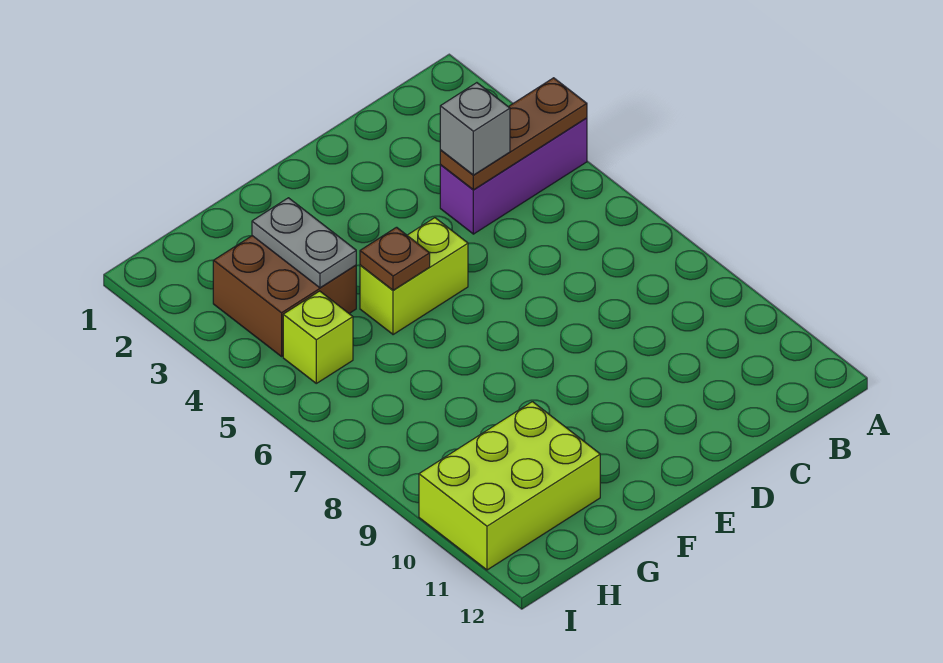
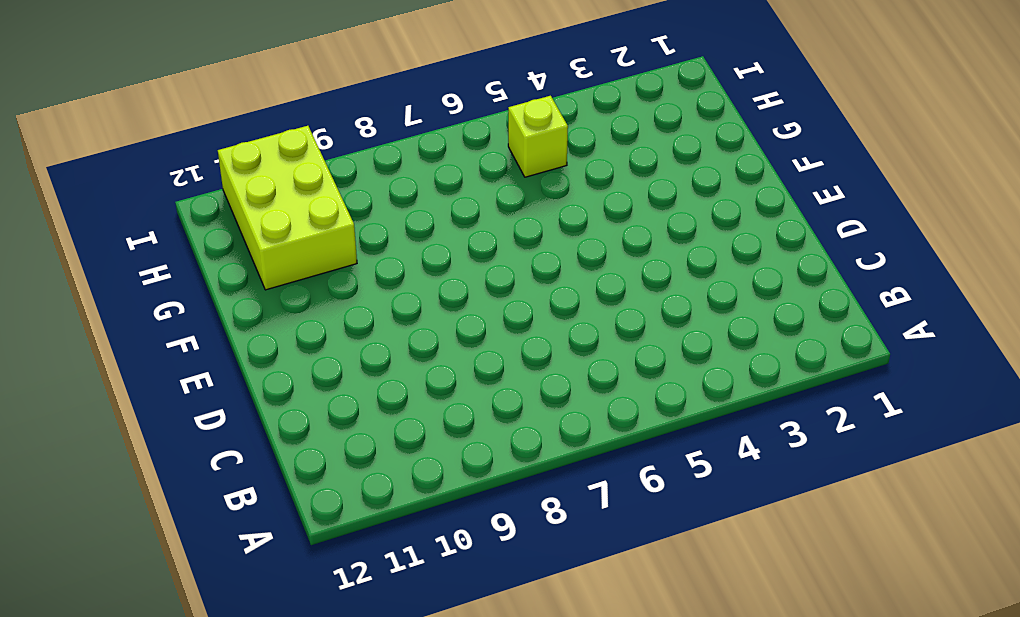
none -> purple brick A4:C4 level 1
none -> lime brick E5:F5 level 1

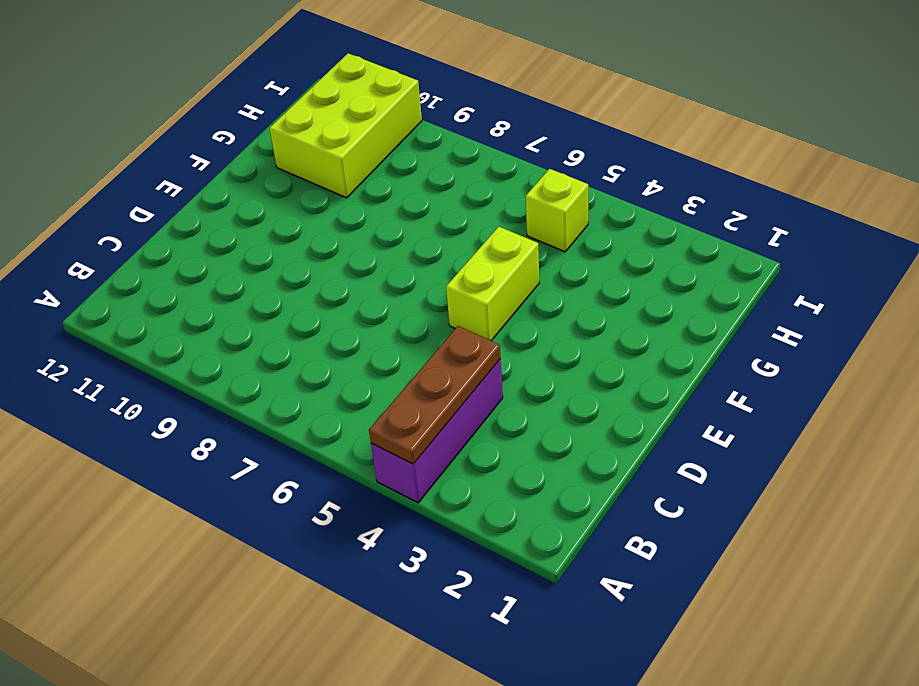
none -> brown brick G3:H4 level 1
none -> brown plate F5 level 2

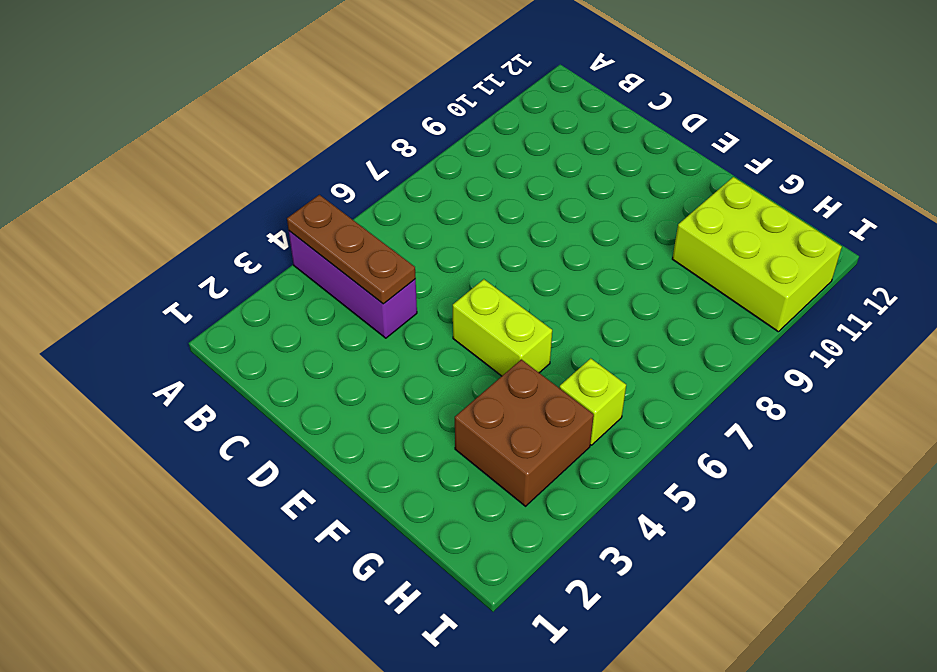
none -> brown plate F5 level 2
none -> grey plate G3:G4 level 2

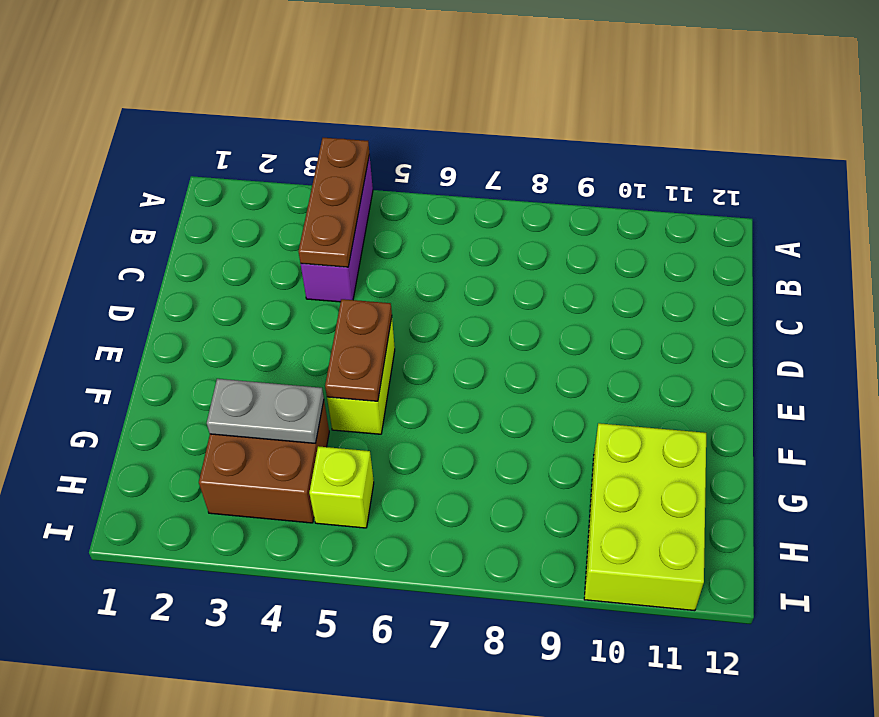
brown plate E5:F5 level 2 -> brown plate F5 level 2
none -> grey brick C4 level 3

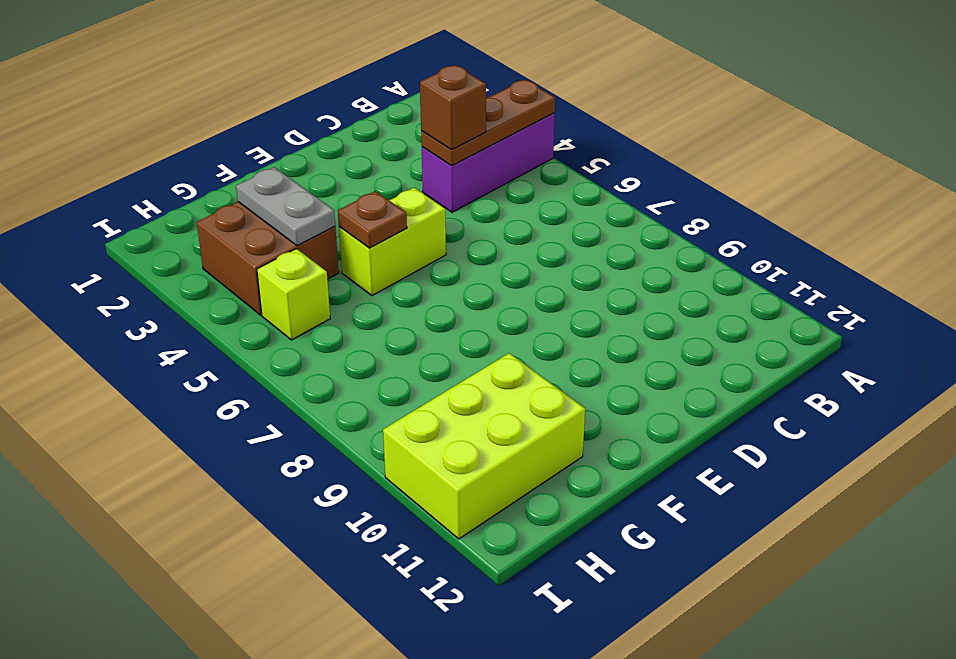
brown brick C4 level 3 -> grey brick C4 level 3

